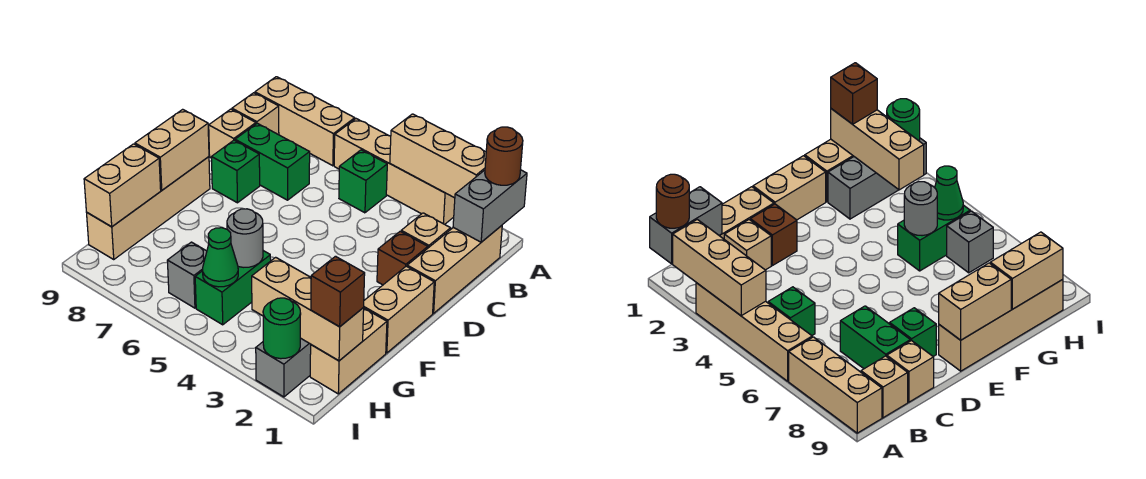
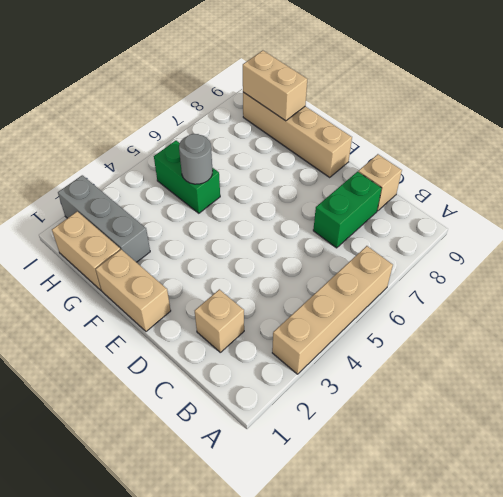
none -> tan brick A7:A9 level 1
none -> tan brick B1:D1 level 1
none -> green brick B5 level 1

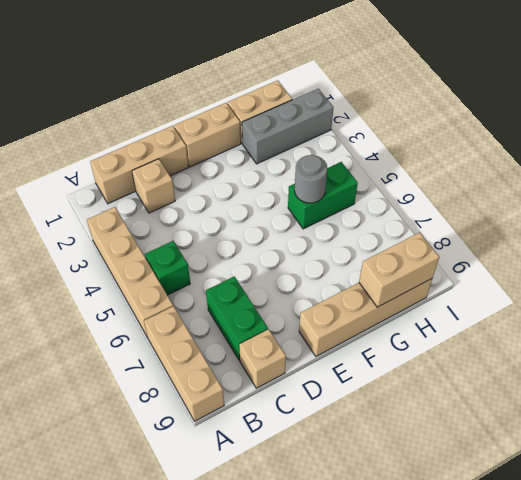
none -> tan brick B9 level 1
none -> brown brick D2 level 1
none -> green brick D8 level 1

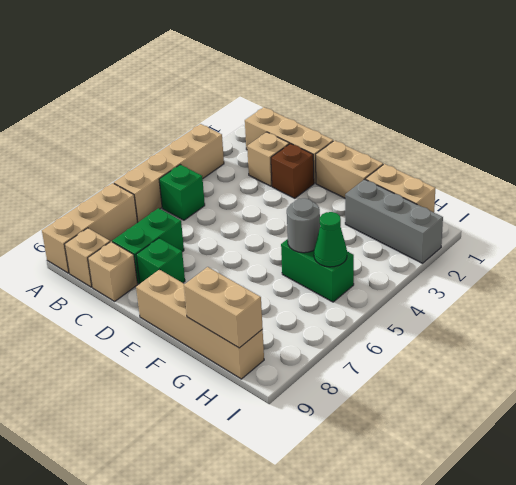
none -> grey brick H6 level 1
none -> grey brick A1:B1 level 2
none -> tan brick A2:A4 level 2

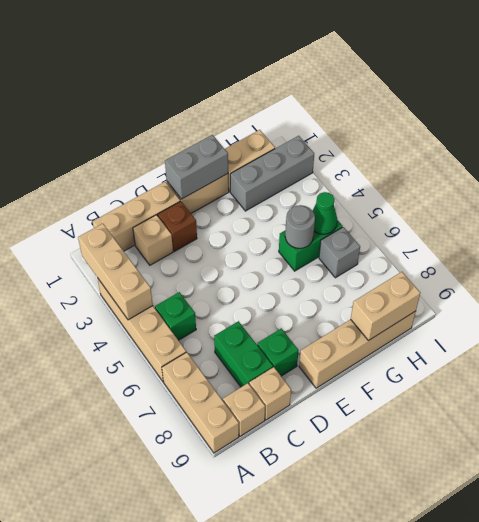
grey brick E1:F1 level 2 -> grey brick A1:B1 level 2
none -> tan brick E9:F9 level 2
none -> tan brick H1:H3 level 2
none -> green round brick I2 level 2

